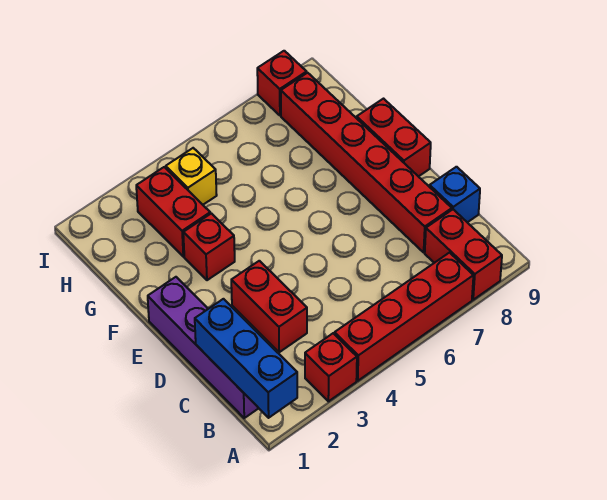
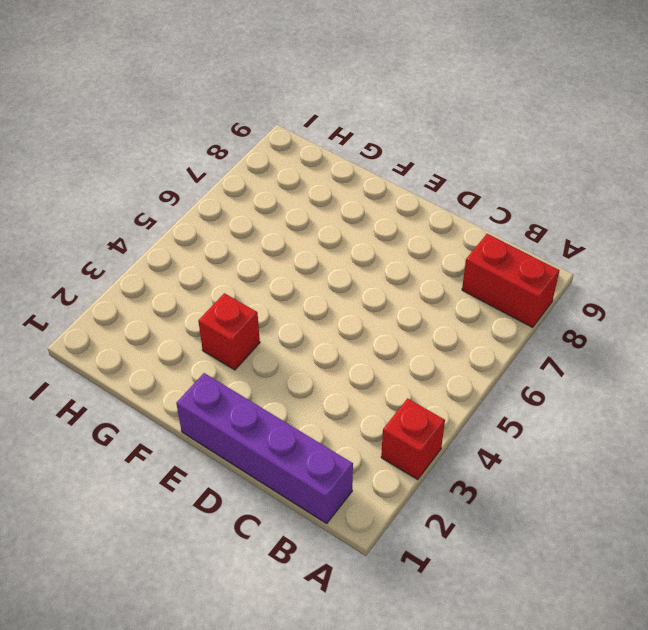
none -> red brick A4:A7 level 1
none -> red brick C3:D3 level 1
none -> red brick C8:H8 level 1

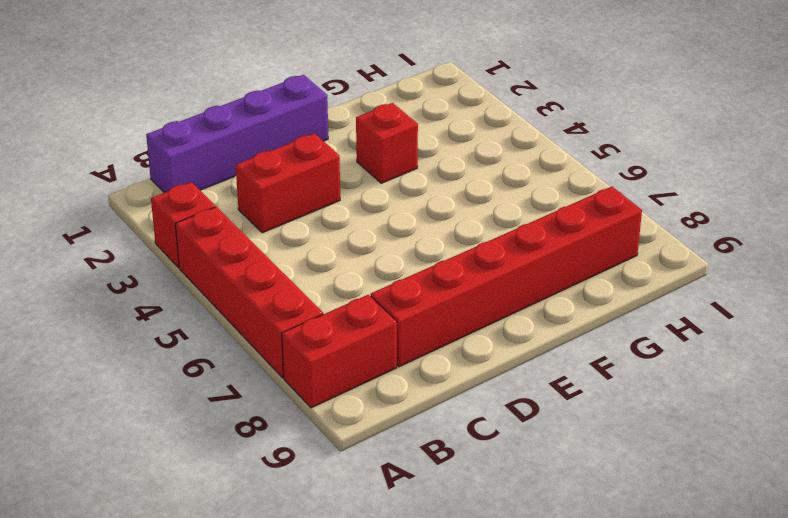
none -> blue brick C9 level 1
none -> red brick E9:F9 level 1
none -> red brick G3:H3 level 1

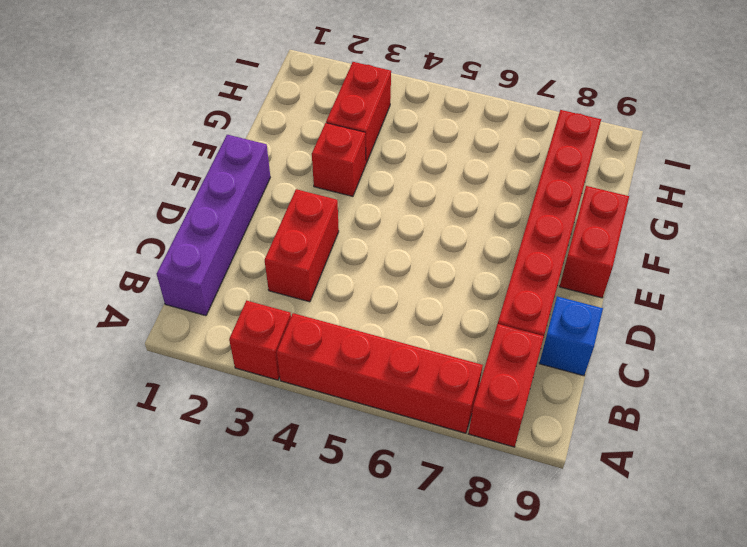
none -> yellow brick H4 level 1
none -> red brick I8 level 1
none -> blue brick A1:C1 level 2

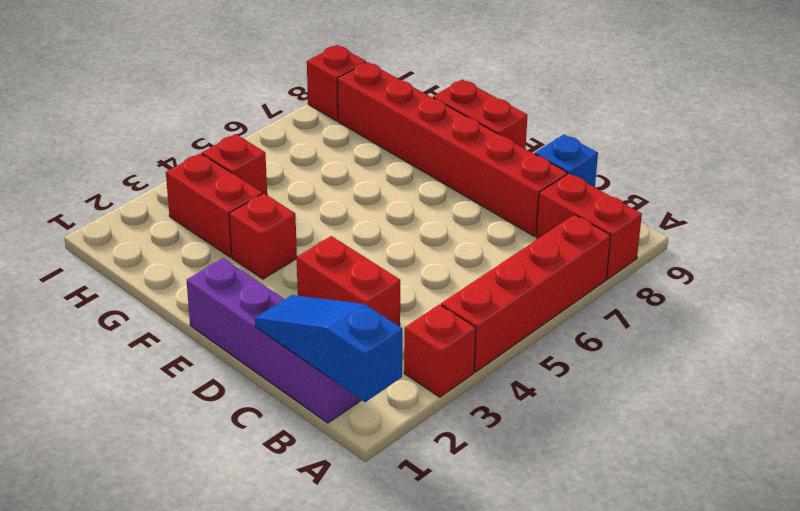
blue slope A1:C1 level 2 top A -> blue brick A1:C1 level 2
red brick H4 level 1 -> yellow brick H4 level 1

